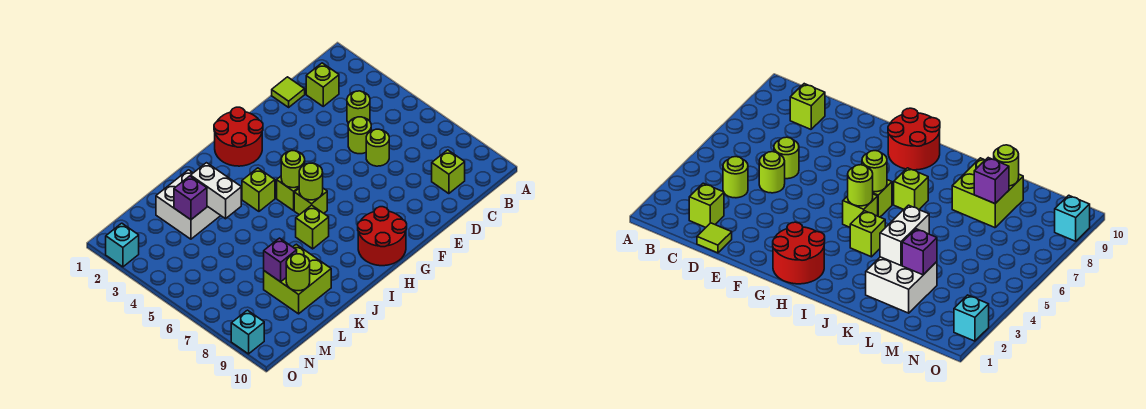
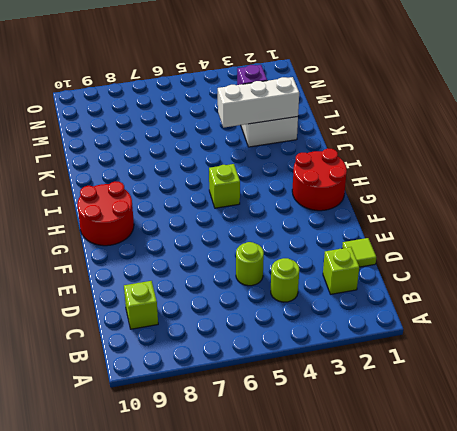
white brick K2:K4 level 2 -> white brick K3:K4 level 2
none -> lime round brick D6 level 1
none -> lime brick H6 level 1
none -> lime brick I4 level 1

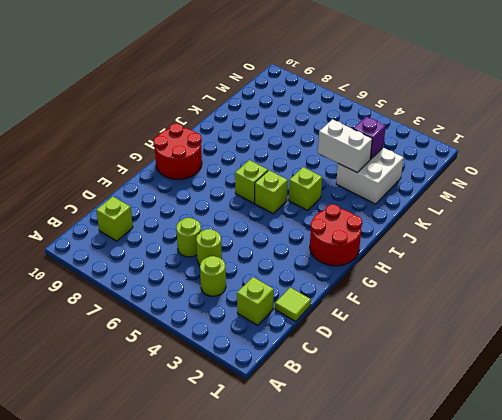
none -> lime brick I7 level 1
none -> lime brick K8:L9 level 1
none -> cyan brick O2 level 1

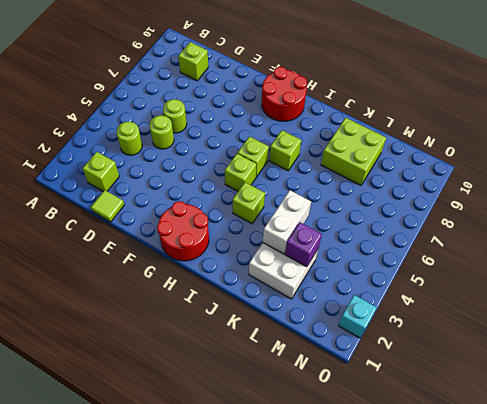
none -> cyan brick O9 level 1
none -> lime round brick H5 level 2
none -> lime round brick H6 level 2

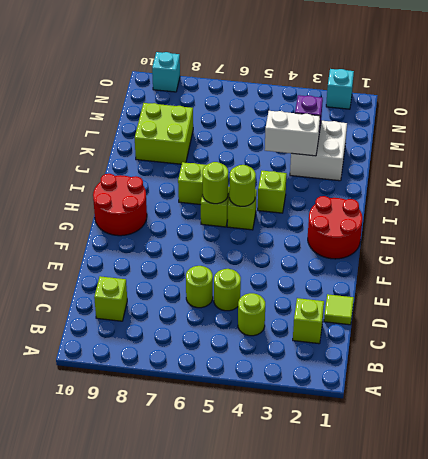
none -> purple brick L8 level 2
none -> lime round brick L9 level 2

